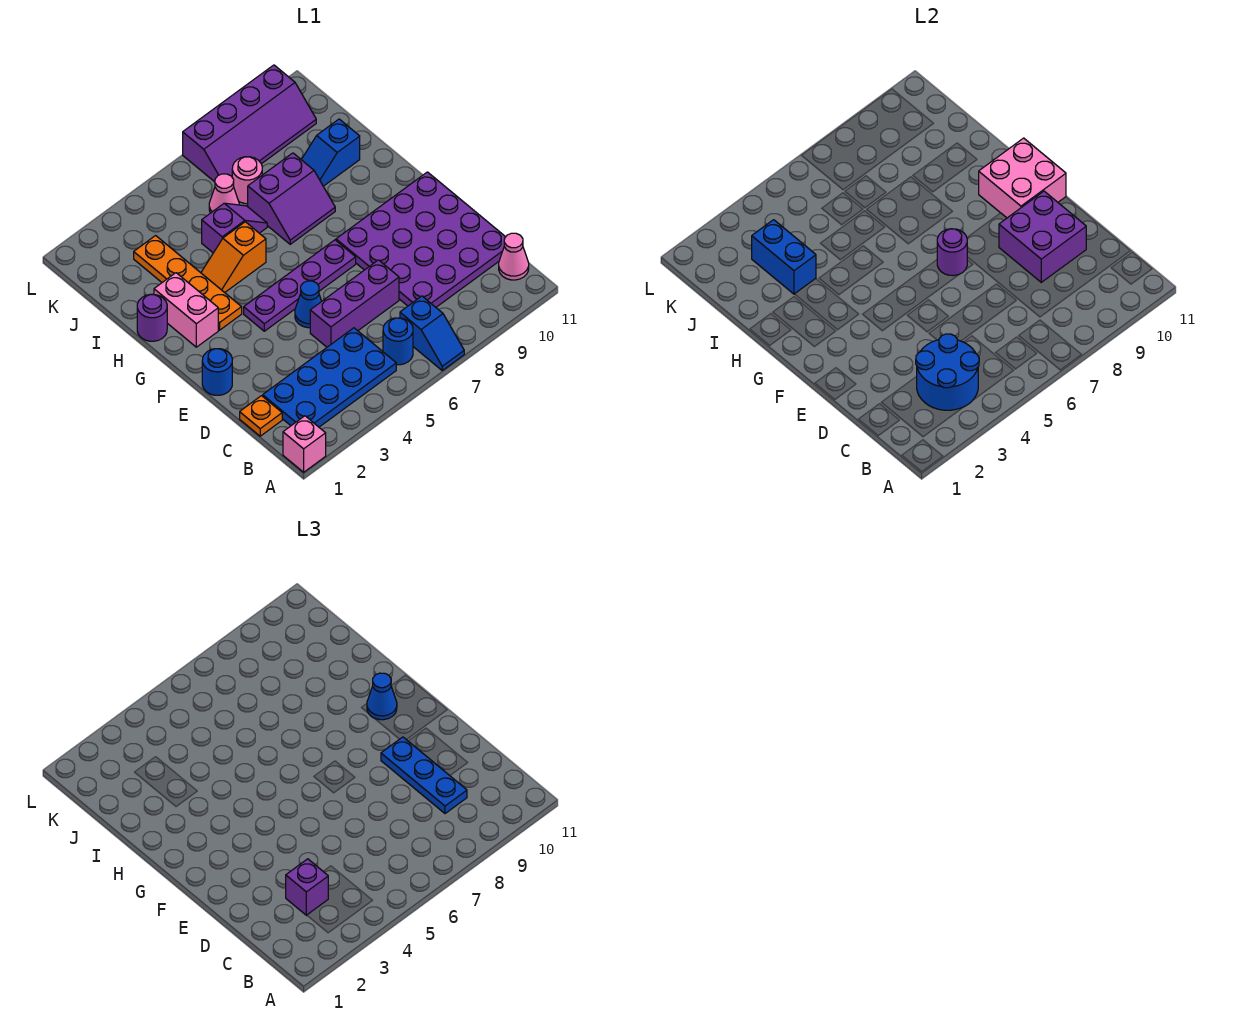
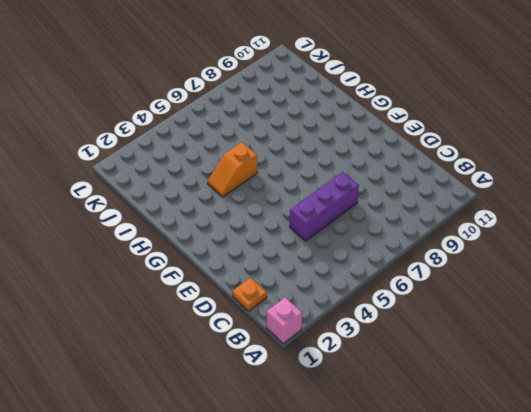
none -> blue slope A7:B7 level 1 top B
none -> blue plate B2:C5 level 1
none -> blue round brick B6 level 1

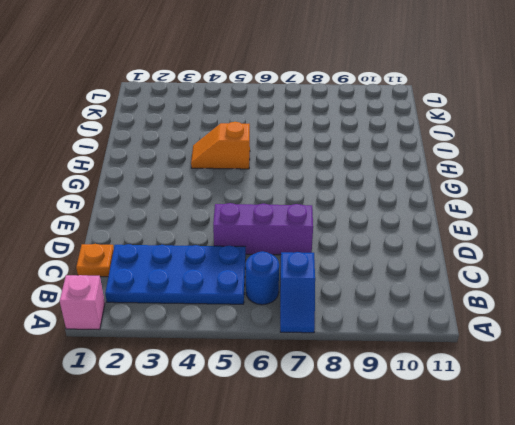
none -> pink cone B11 level 1
none -> purple plate C8:F11 level 1
none -> blue round brick E1 level 1

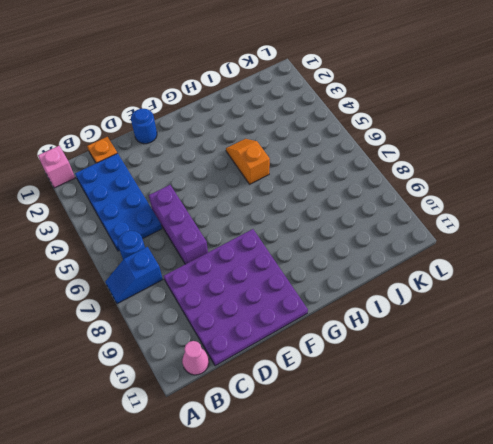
none -> blue cone E5 level 1
none -> purple plate F4:F7 level 1
none -> pink brick G2:H2 level 1

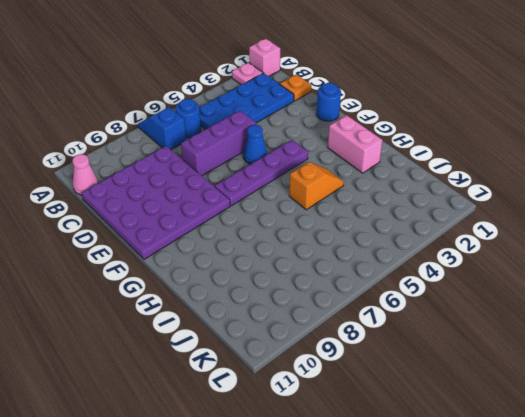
pink plate A2 level 1 -> none
none -> orange plate G3:J3 level 1
none -> purple round brick H1 level 1
none -> purple slope H7:I8 level 1 top I

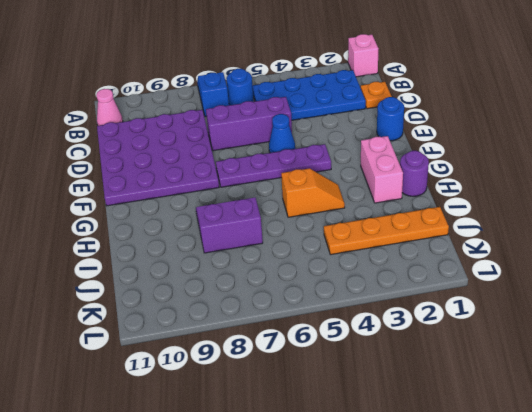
orange plate J1:J4 level 1 -> orange plate G3:J3 level 1
none -> purple slope I5:I6 level 1 top 5
none -> blue slope I9:I10 level 1 top 10
none -> pink cone J6 level 1

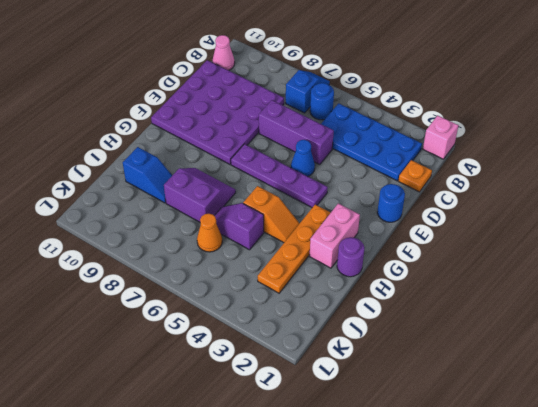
orange cone J6 level 1 -> pink cone J6 level 1
none -> pink round brick J7 level 1
none -> purple slope K7:L10 level 1 top L
none -> blue round brick B3:C4 level 2

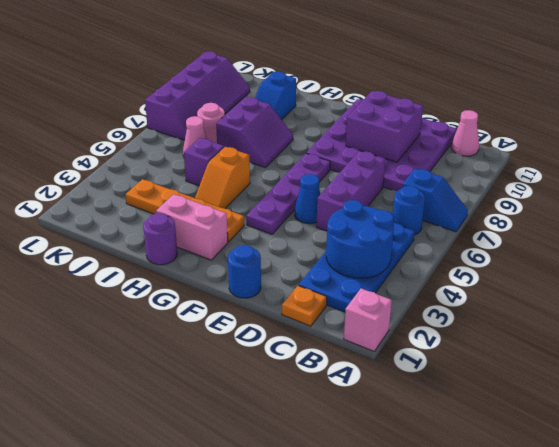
none -> purple round brick F7 level 2
none -> pink brick F10:G11 level 2
none -> blue brick I3:J3 level 2

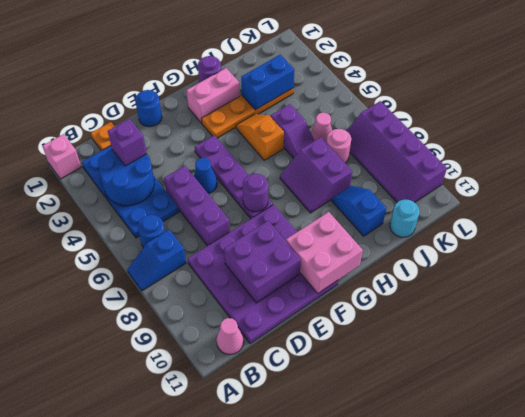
cyan round brick J11 level 1 -> none
none -> blue plate C9:E9 level 3
none -> blue cone G10 level 3

